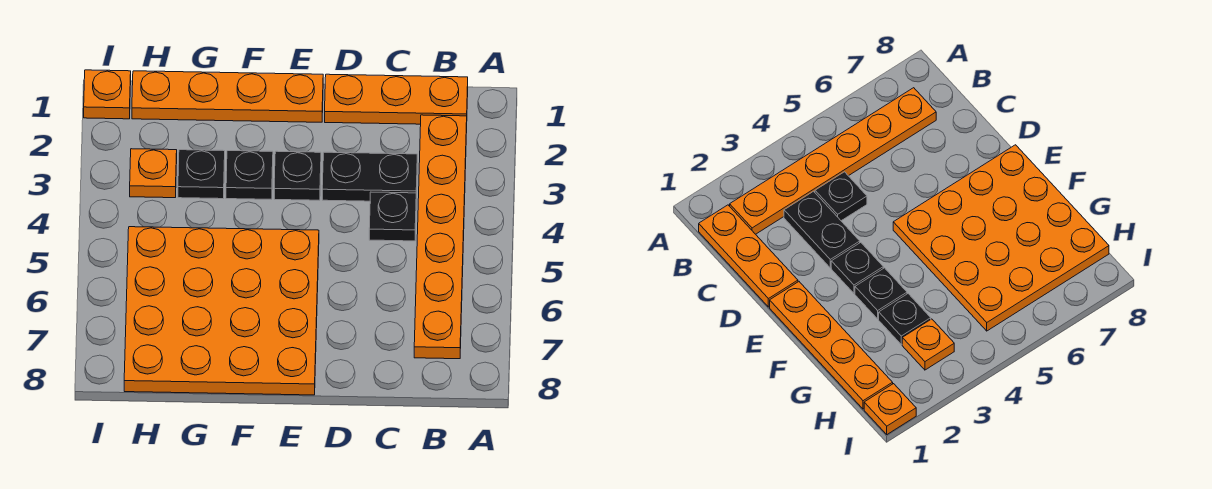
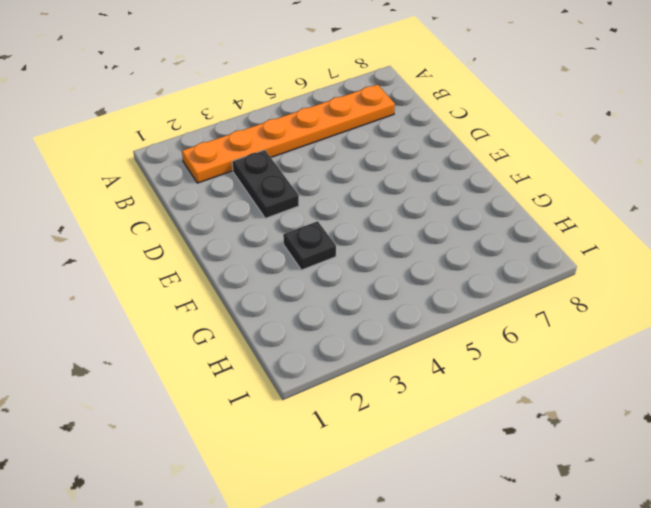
none -> orange plate B1:D1 level 1
none -> black plate C4 level 1

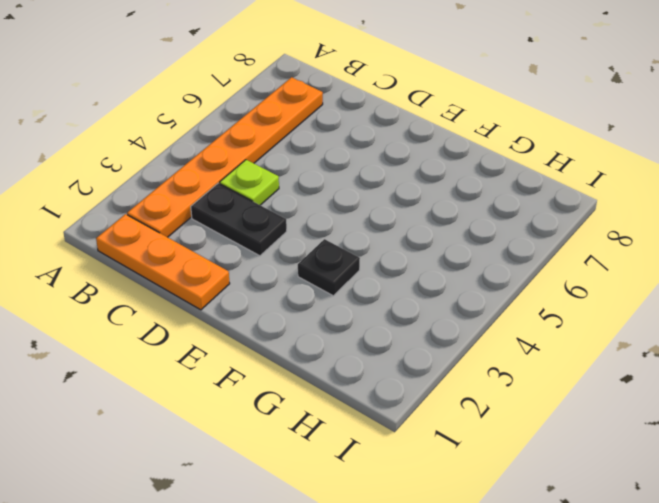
lime plate C4 level 1 -> black plate C4 level 1
none -> orange plate E1:H1 level 1
none -> black plate E3 level 1

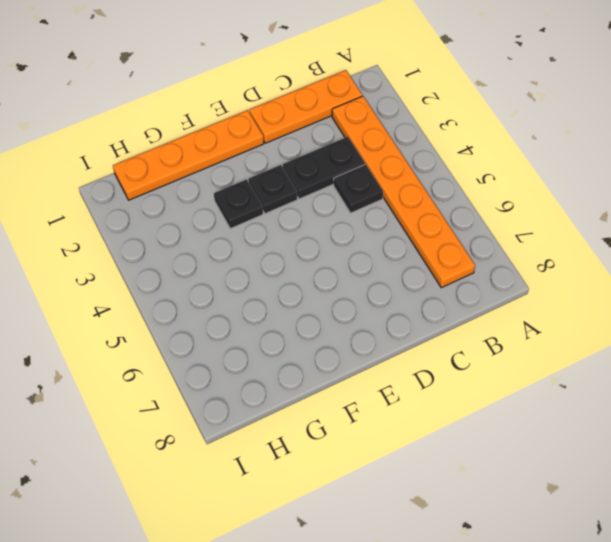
none -> orange plate E5:H8 level 1
none -> black plate G3 level 1

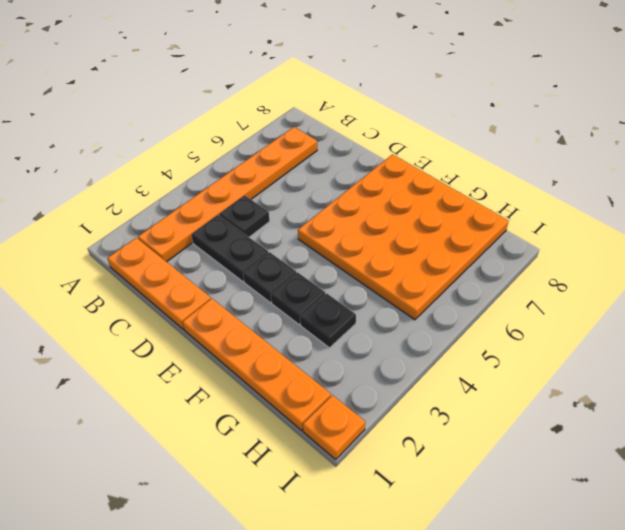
none -> orange plate H3 level 1

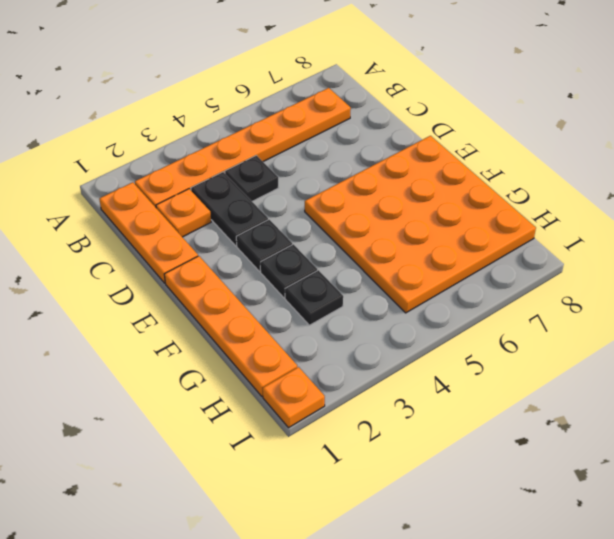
orange plate C2 level 1 -> orange plate H3 level 1

